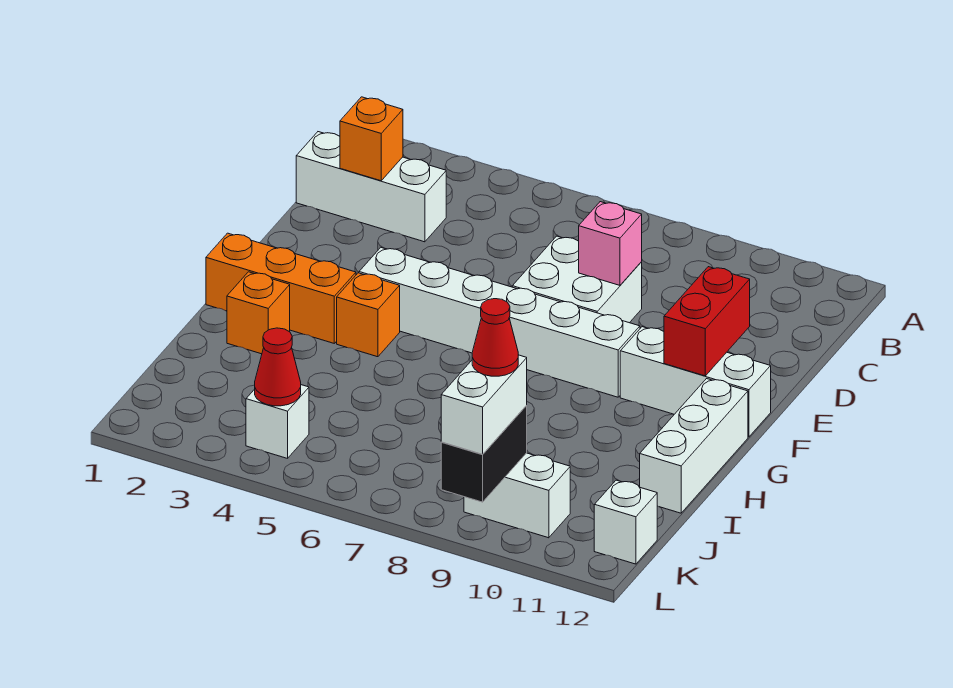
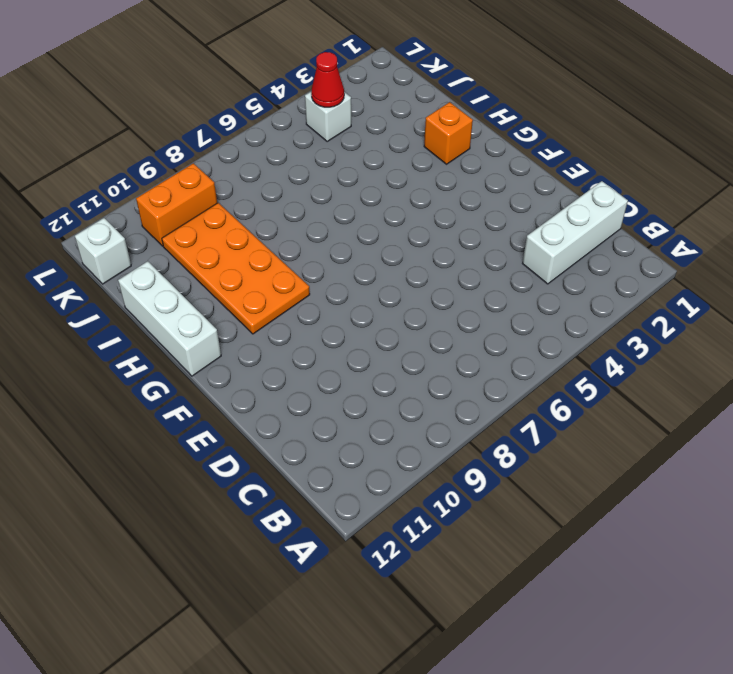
orange plate G9:J10 level 1 -> none
orange brick K9:K10 level 1 -> white brick K9:K10 level 1
none -> white brick D7:E8 level 1
none -> white brick F4:F9 level 1
none -> white brick F10:F12 level 1

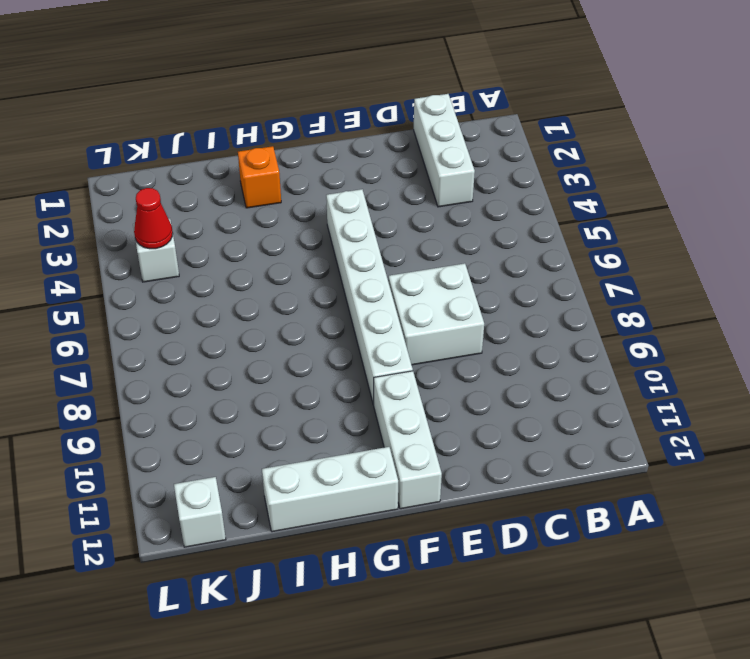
none -> orange brick G1:G3 level 1
none -> orange brick G4 level 1
none -> white brick K9:K10 level 1

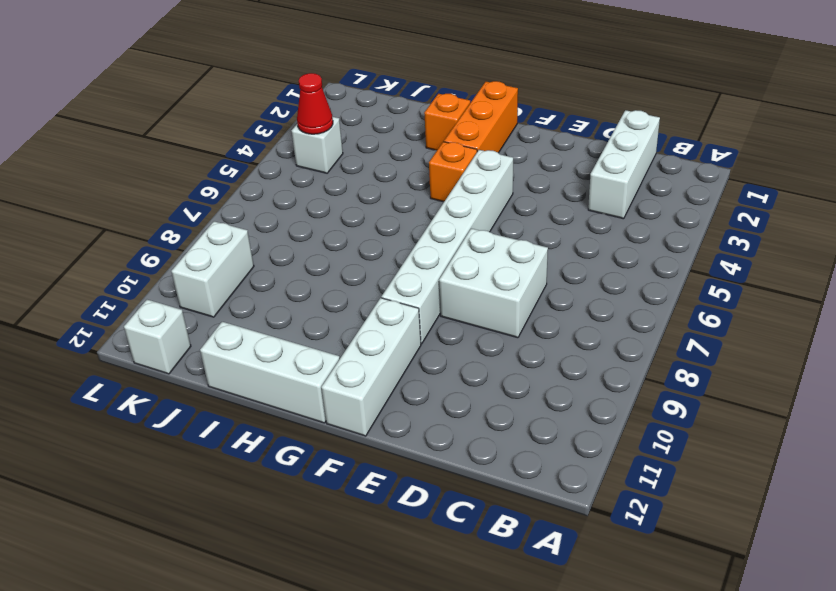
none -> orange brick C2 level 2
none -> pink brick D8 level 2
none -> red brick E11:F11 level 2

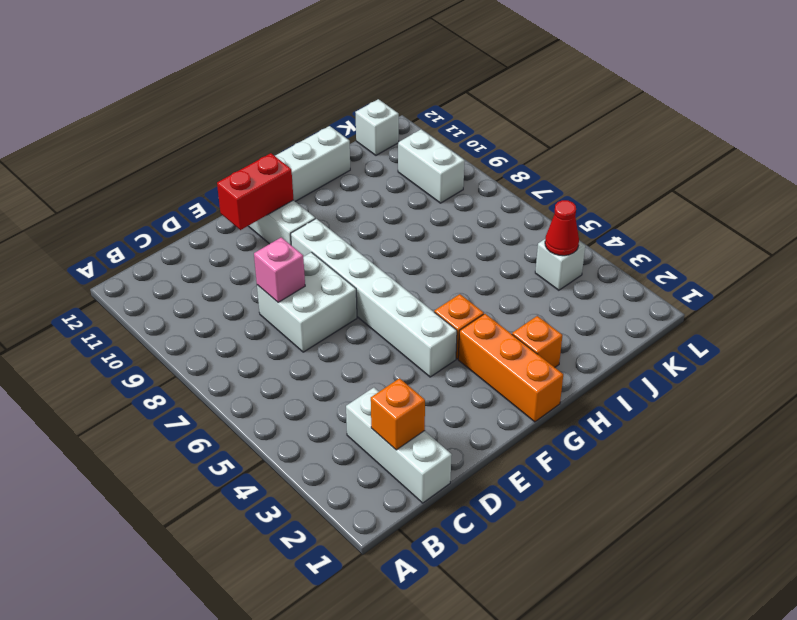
none -> black brick K9:L9 level 2
none -> white brick K9:L9 level 3
none -> red cone K9 level 4

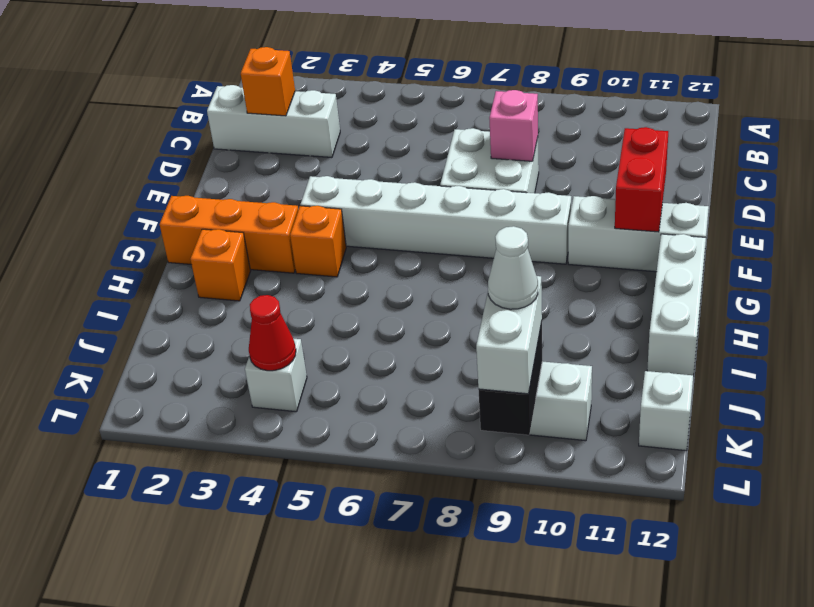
white cone K9 level 4 -> red cone K9 level 4

